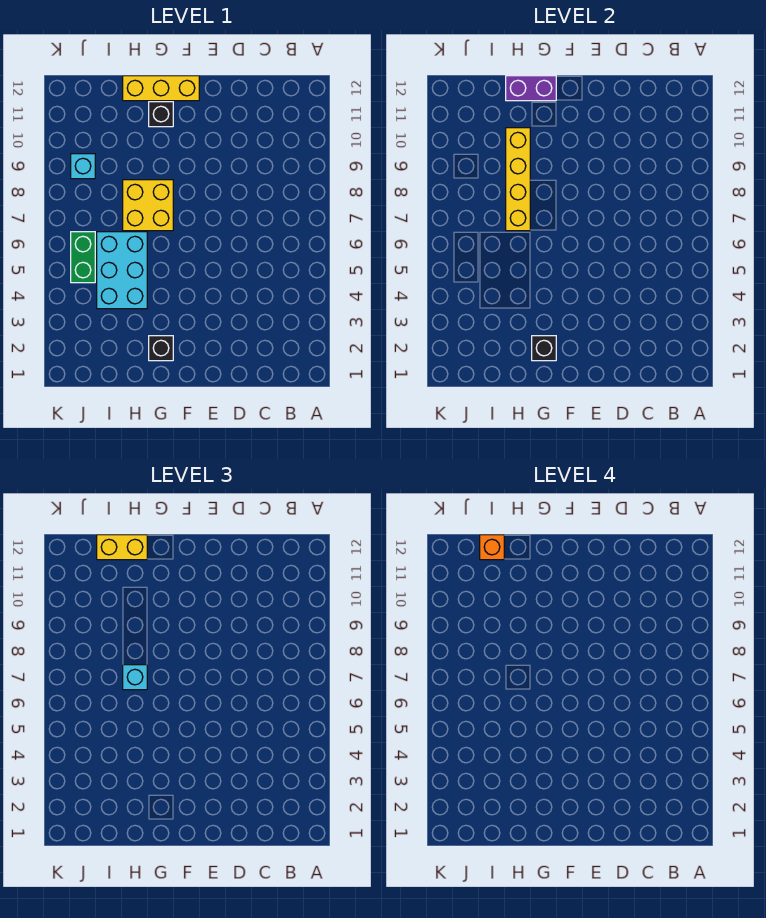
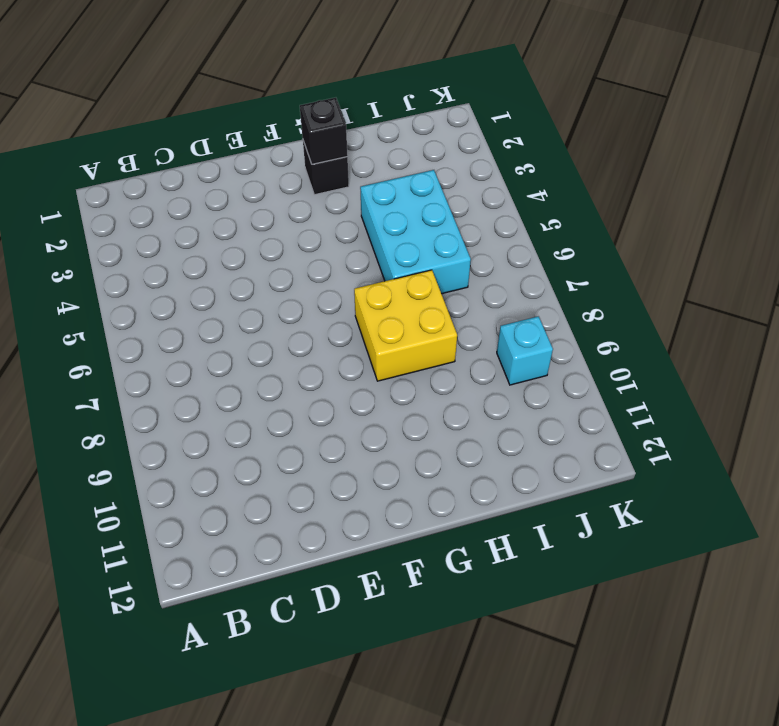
none -> yellow brick F12:H12 level 1
none -> black brick G11 level 1
none -> green brick J5:J6 level 1

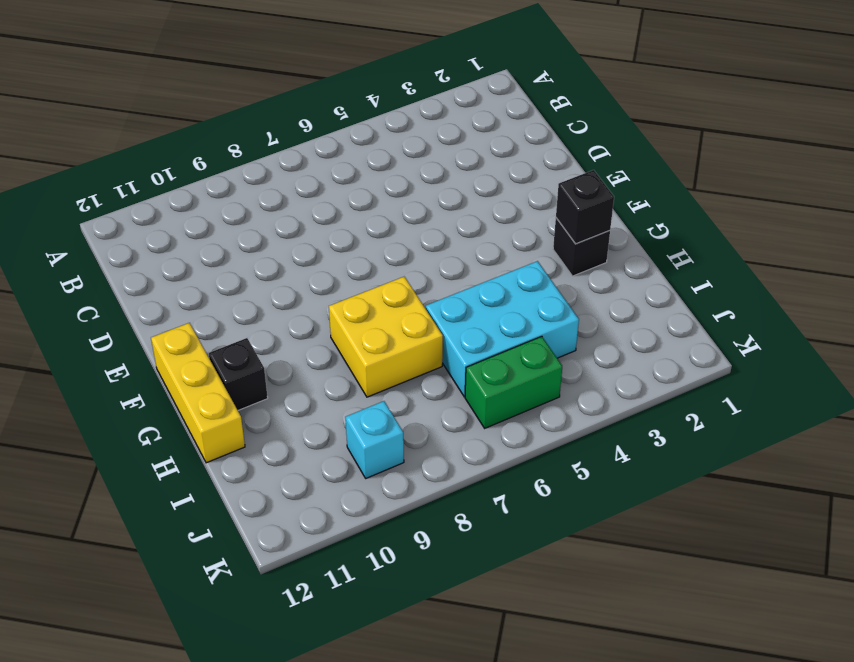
none -> purple brick G12:H12 level 2
none -> yellow brick H7:H10 level 2
none -> cyan brick H7 level 3

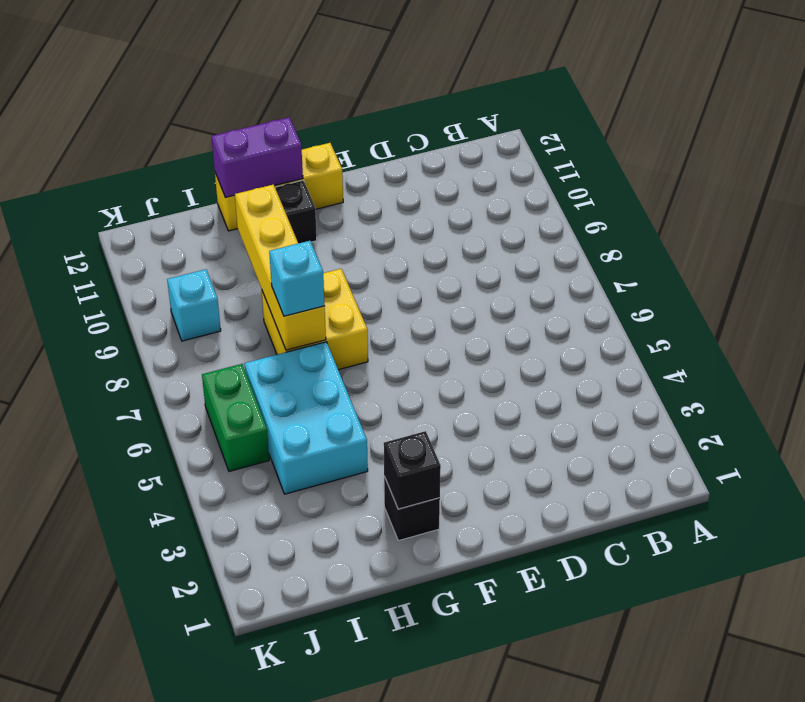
none -> yellow brick H12:I12 level 3
none -> orange brick I12 level 4

